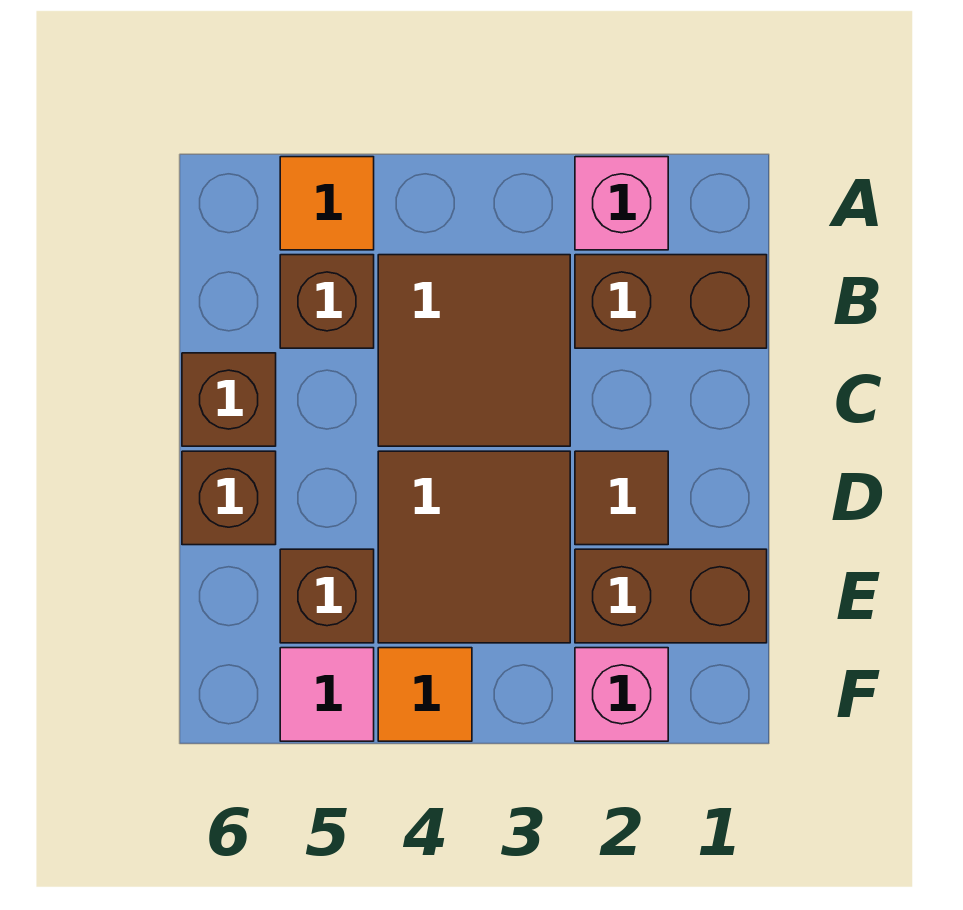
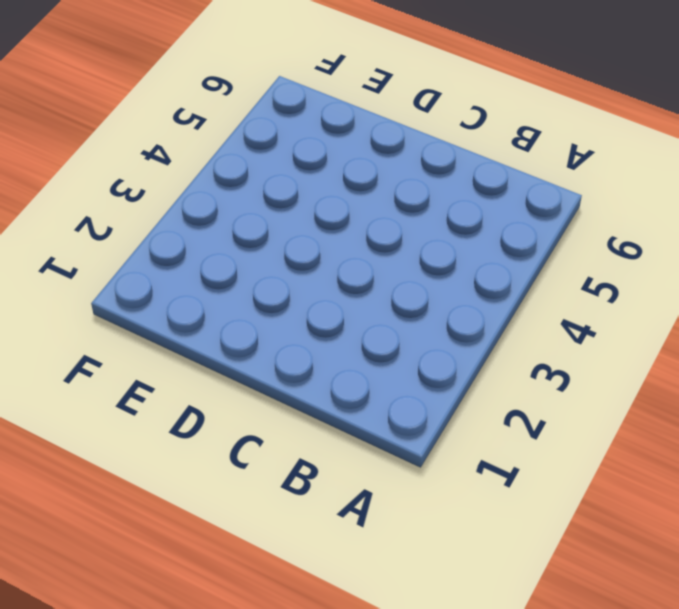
none -> pink brick A2 level 1
none -> orange tile A5 level 1
none -> brown brick B1:B2 level 1

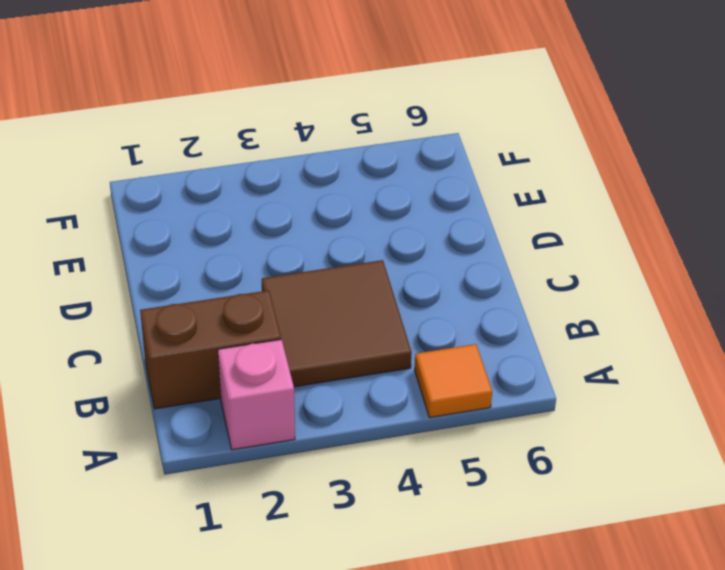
none -> brown brick B5 level 1
none -> brown brick C6 level 1
none -> brown tile D2 level 1

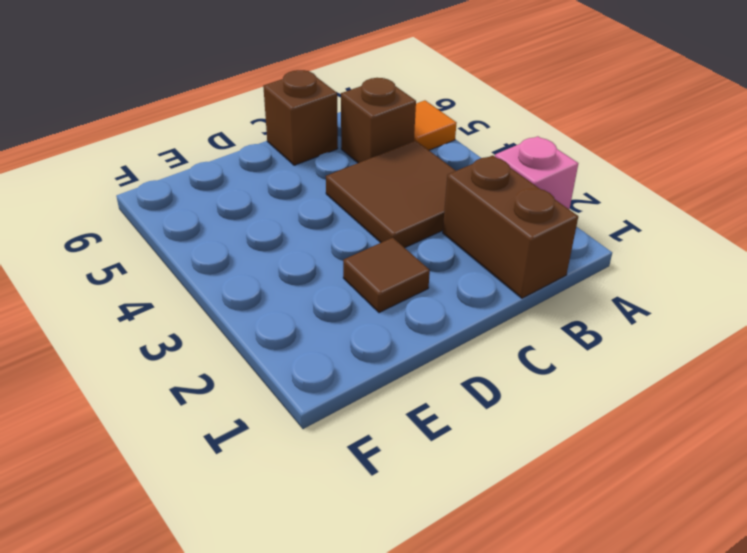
none -> brown tile D3:E4 level 1
none -> brown brick D6 level 1
none -> brown brick E1:E2 level 1

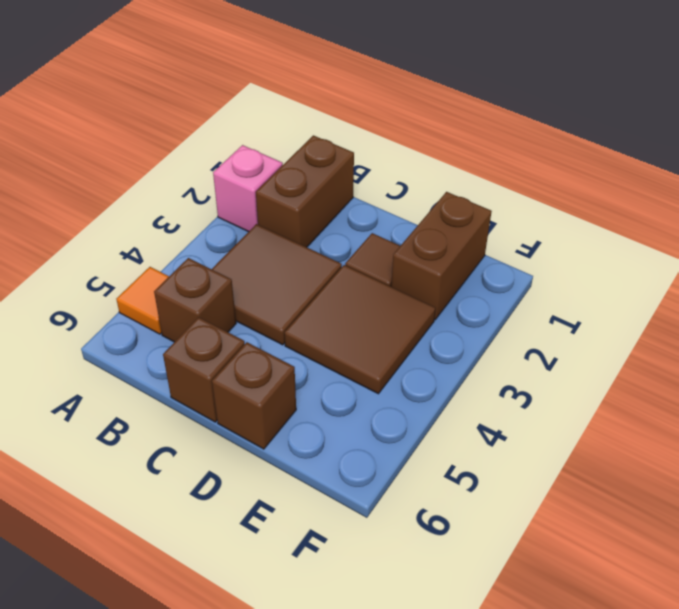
none -> brown brick E5 level 1
none -> pink brick F2 level 1
none -> orange tile F4 level 1

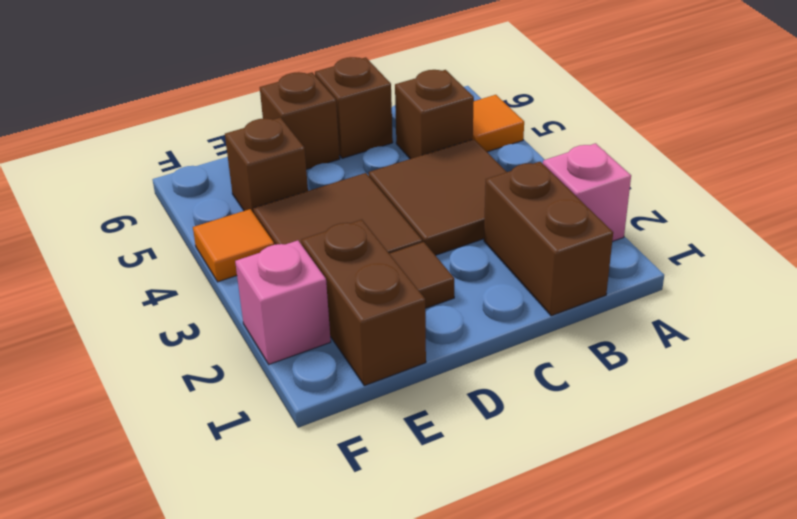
none -> pink tile F5 level 1

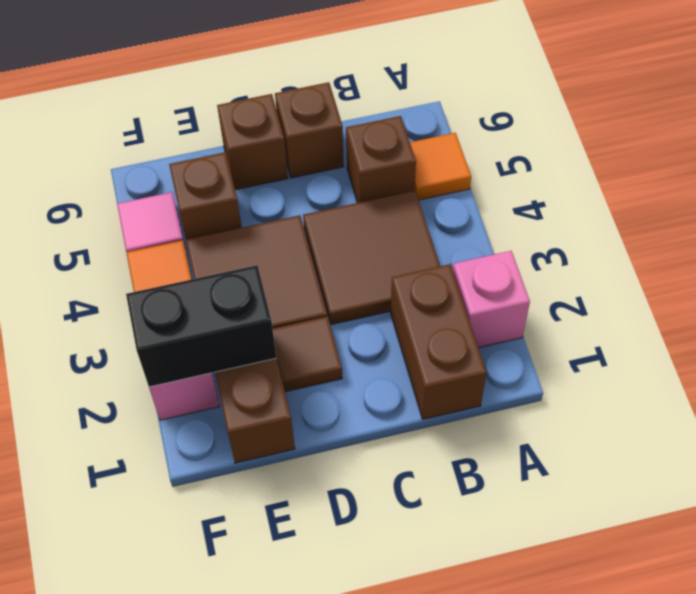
black brick E2:F2 level 2 -> none

